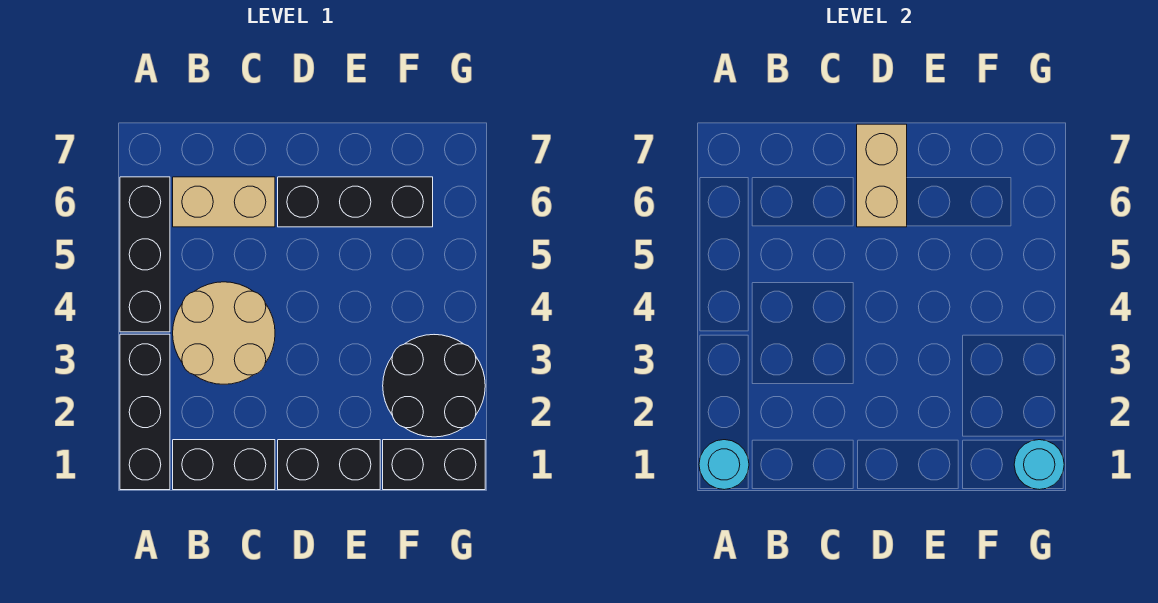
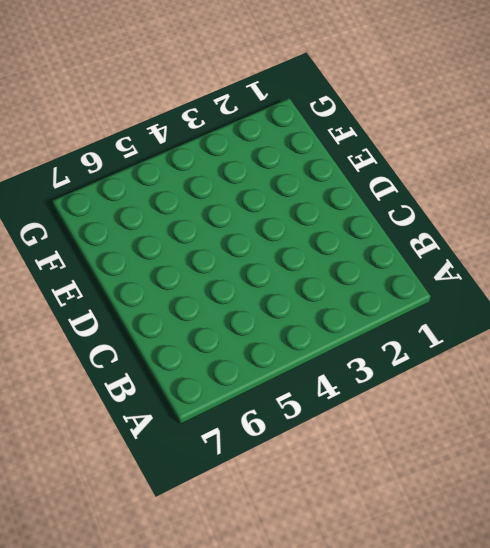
none -> black brick A1:A3 level 1
none -> black brick A4:A6 level 1
none -> black brick B1:C1 level 1

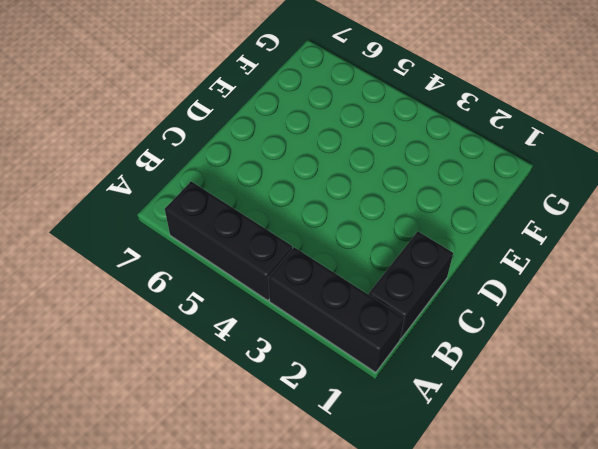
none -> tan round brick B3:C4 level 1
none -> tan brick B6:C6 level 1
none -> black brick D1:E1 level 1

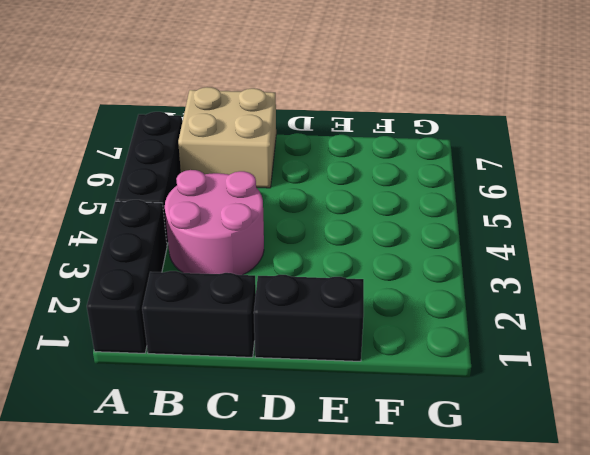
pink round brick B3:C4 level 1 -> tan round brick B3:C4 level 1
tan brick B6:C7 level 1 -> tan brick B6:C6 level 1
none -> black brick D6:F6 level 1
none -> black brick F1:G1 level 1
none -> black round brick F2:G3 level 1

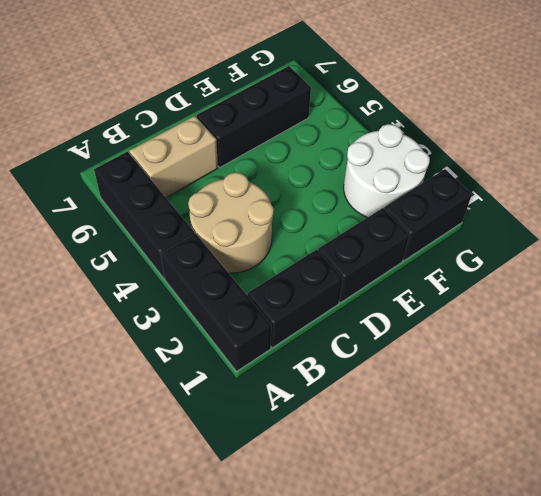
white round brick F2:G3 level 1 -> black round brick F2:G3 level 1
none -> cyan round brick A1 level 2
none -> tan brick D6:D7 level 2
none -> cyan round brick G1 level 2

